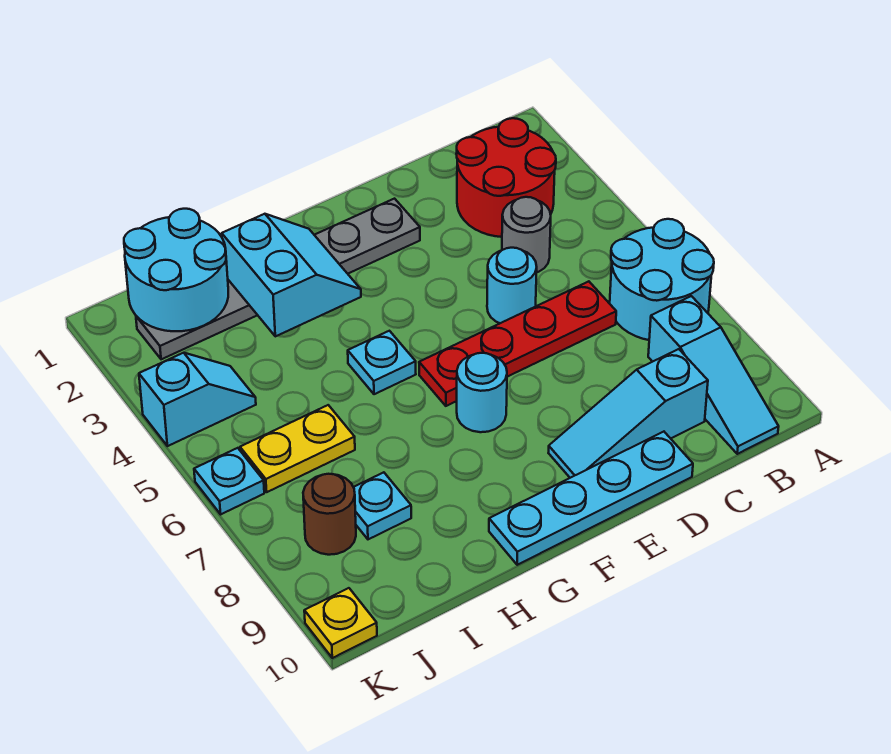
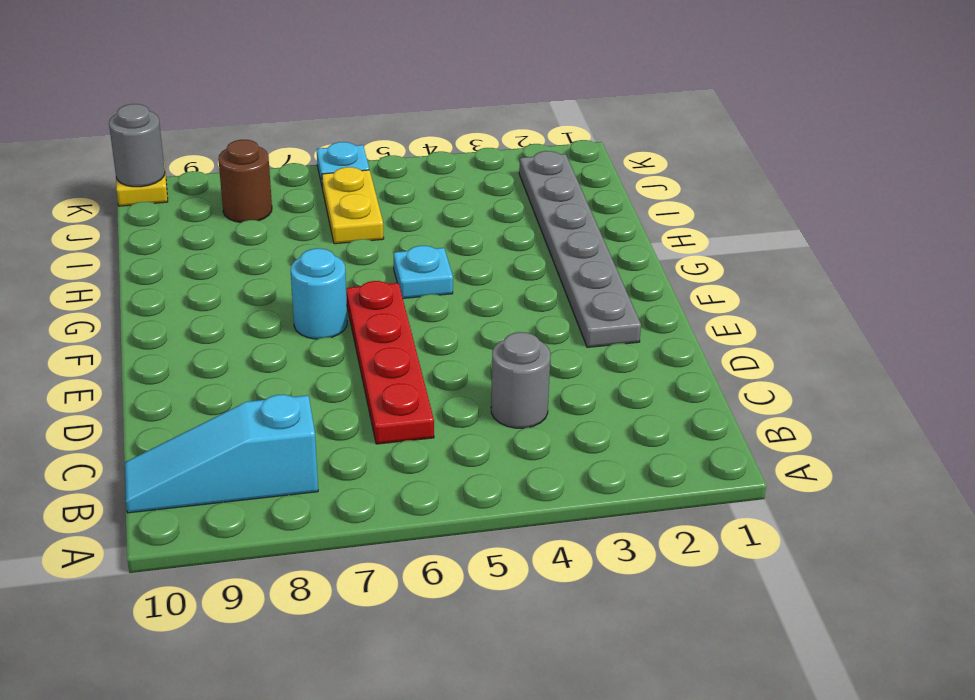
grey round brick K10 level 2 -> none
none -> cyan round brick A6:B7 level 1
none -> red round brick B2:C3 level 1
none -> cyan slope C9:E9 level 1 top C

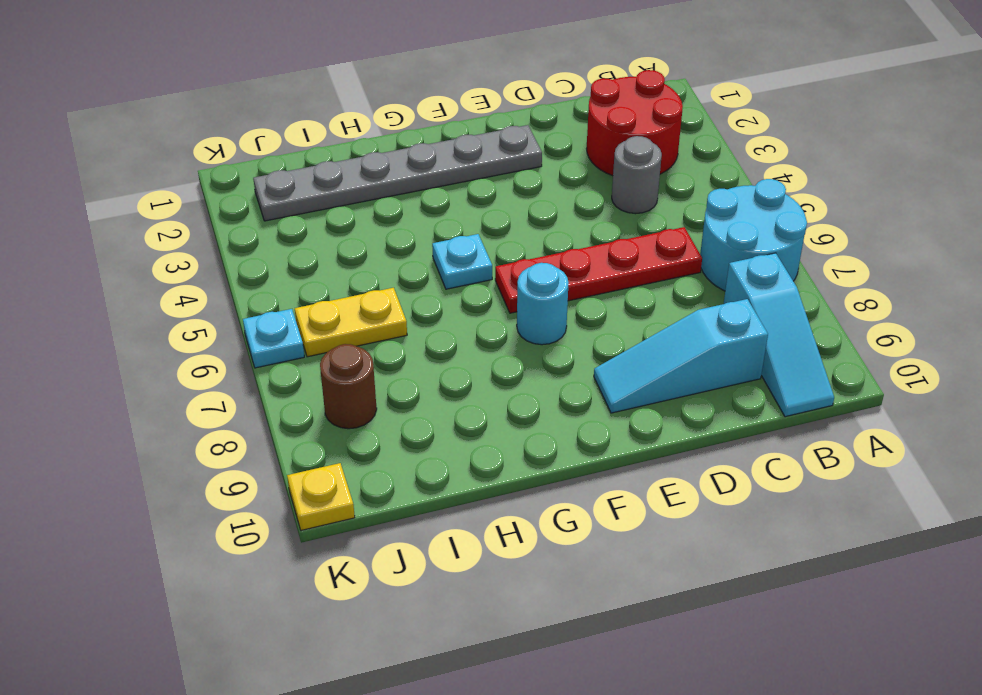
none -> cyan round brick D5 level 1
none -> cyan plate D10:G10 level 1
none -> cyan plate I8 level 1

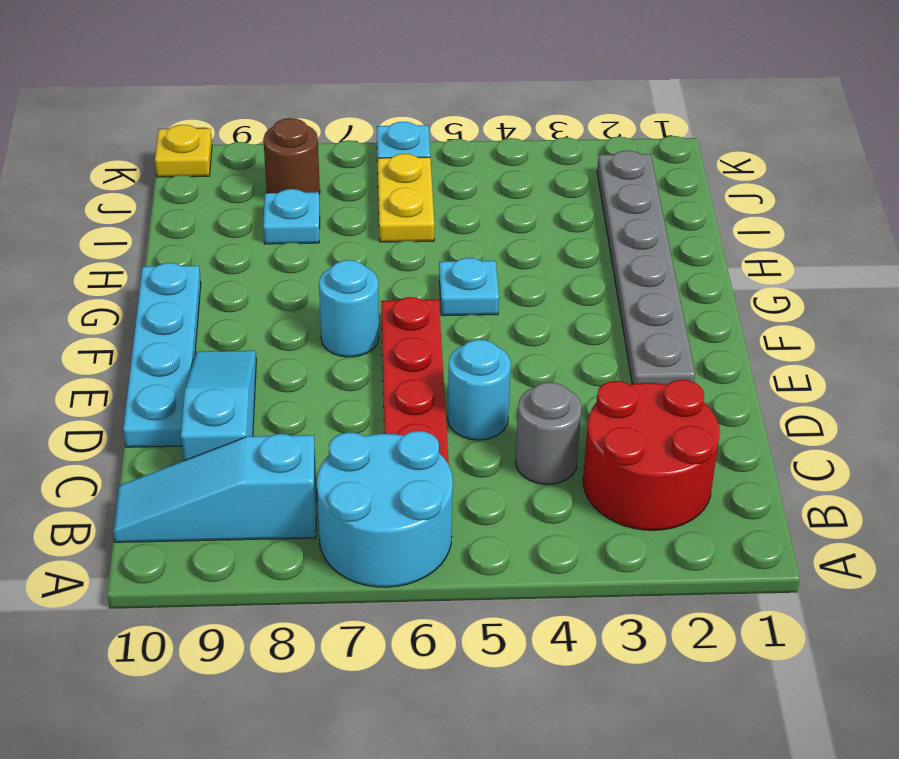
none -> cyan slope J4:K4 level 1 top K
none -> cyan slope G2:H3 level 2 top H
none -> cyan round brick I1:J2 level 2

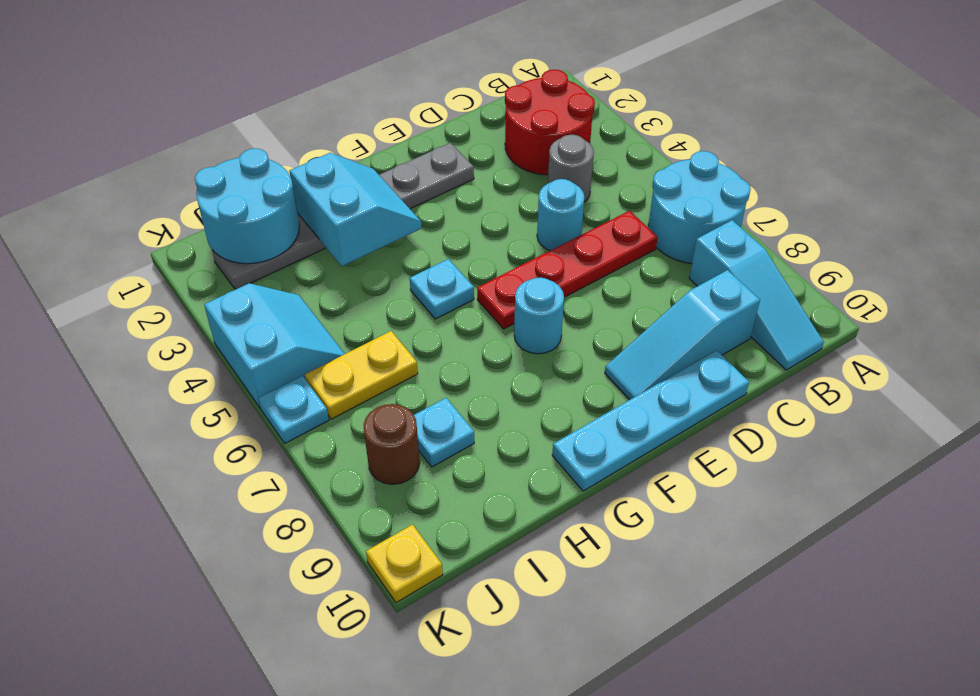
cyan slope J4:K5 level 1 top K -> cyan slope J4:K4 level 1 top K

